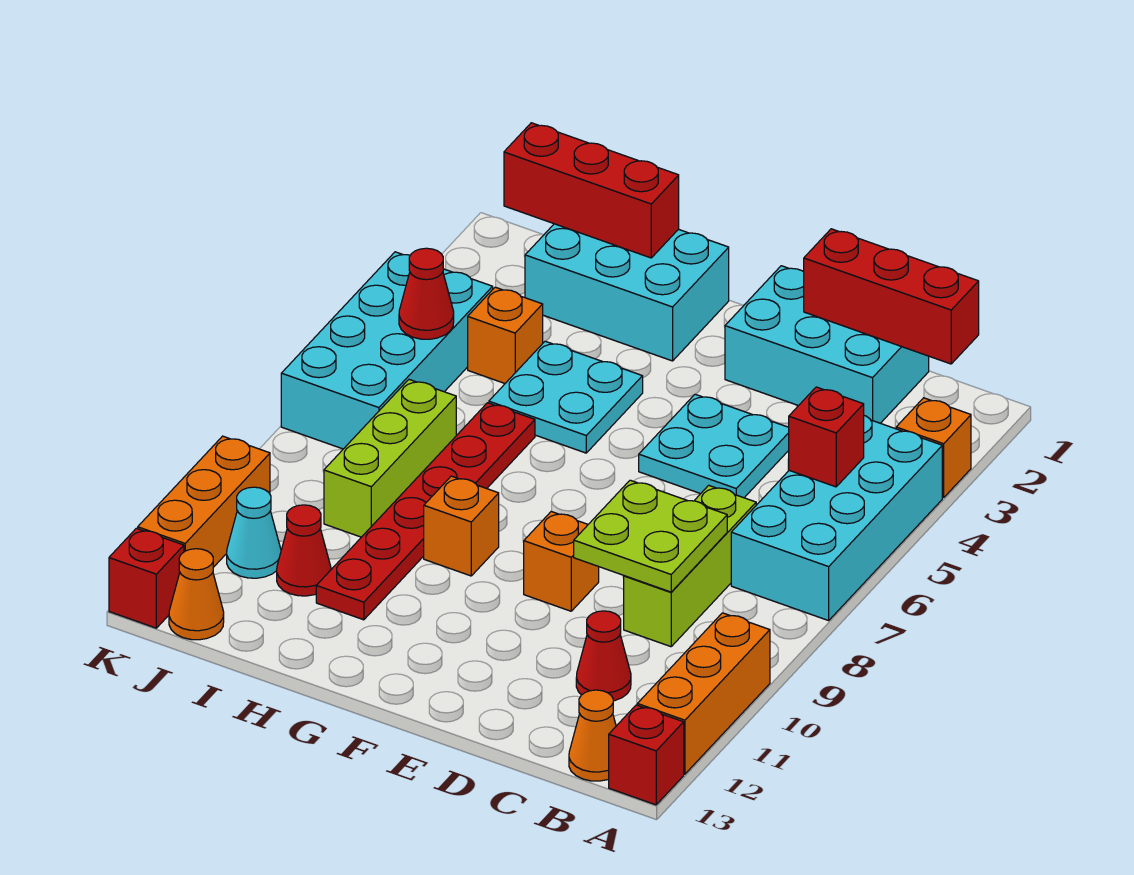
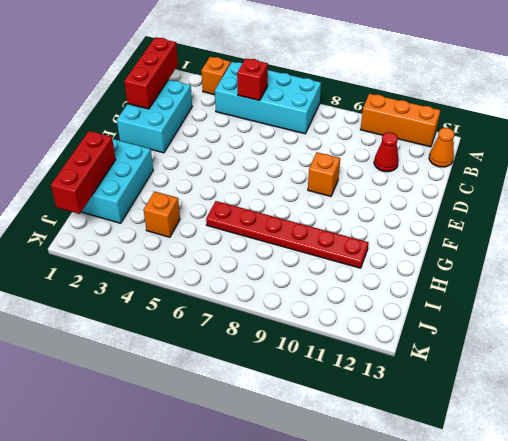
none -> red brick A13 level 1
none -> lime brick C7:C9 level 1
none -> cyan plate D4:E5 level 1

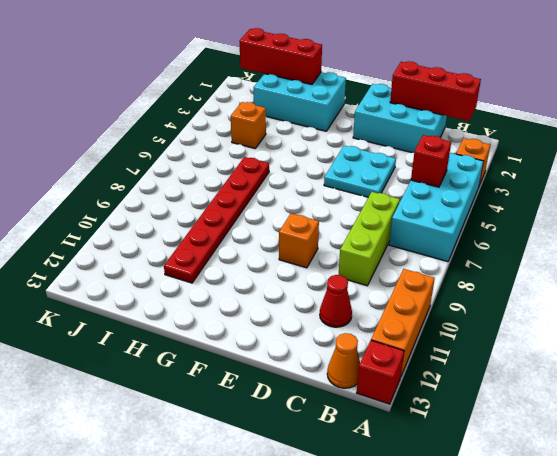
none -> cyan plate G4:H5 level 1
none -> orange brick G9 level 1
none -> lime brick I7:I9 level 1

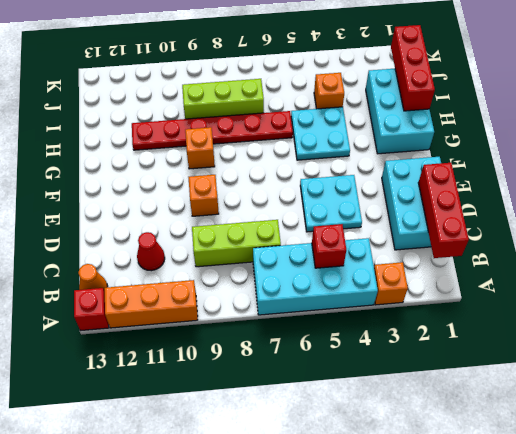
none -> red cone I11 level 1
none -> cyan brick J4:K7 level 1
none -> cyan cone J11 level 1

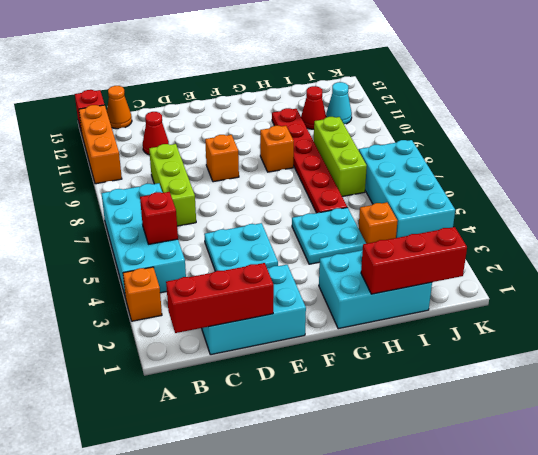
none -> orange cone J13 level 1
none -> orange brick K10:K12 level 1
none -> red brick K13 level 1

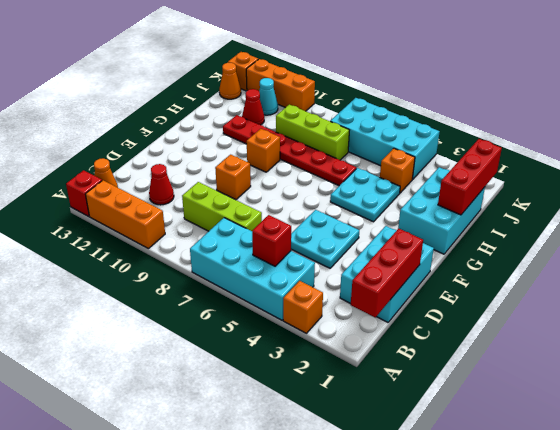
orange brick K13 level 1 -> red brick K13 level 1
none -> lime plate C8:D9 level 2
none -> red cone J5 level 2

